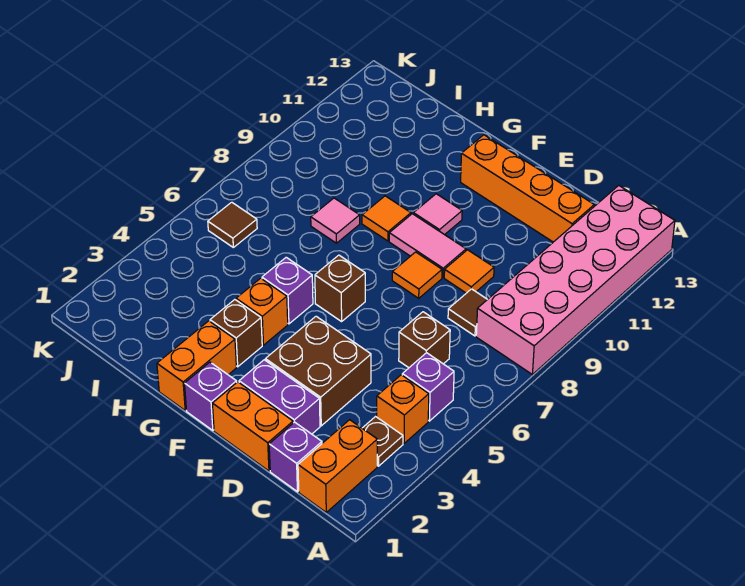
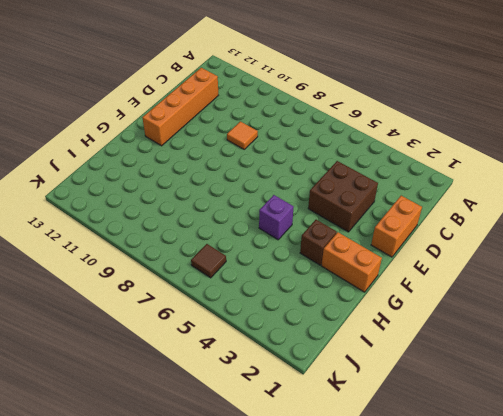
none -> pink brick A8:B13 level 1
none -> orange brick B1:B2 level 1
none -> brown plate B3 level 1

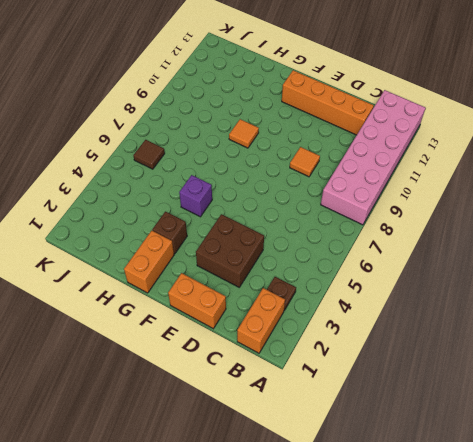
none -> orange brick B4 level 1
none -> purple brick B5 level 1
none -> purple brick C1 level 1

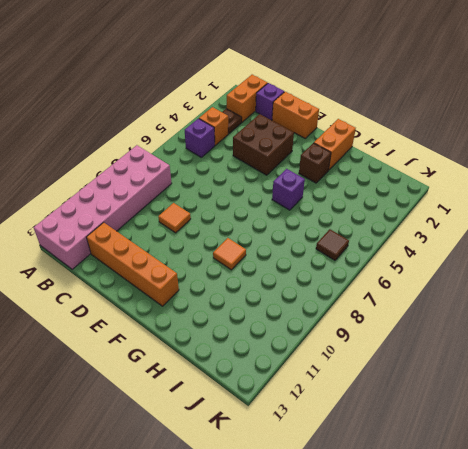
none -> brown brick C6 level 1
none -> brown tile C8 level 1
none -> purple brick D2:E2 level 1

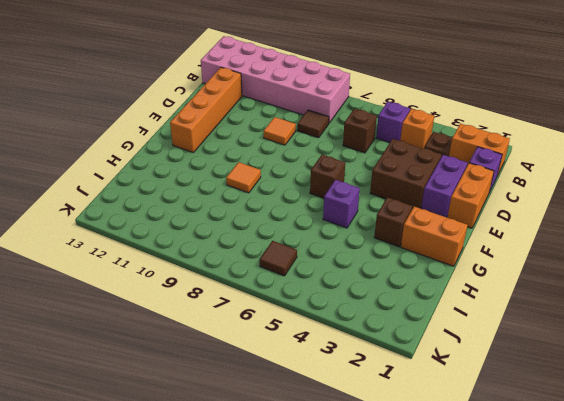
none -> orange tile E8 level 1
none -> pink tile E9:F9 level 1
none -> purple brick F1 level 1

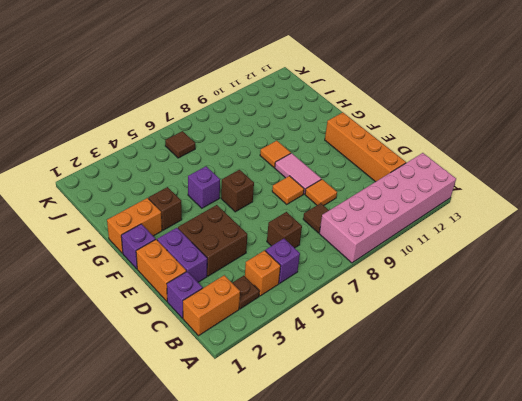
none -> pink tile F10 level 1
none -> orange brick G4 level 1
none -> pink tile H8 level 1

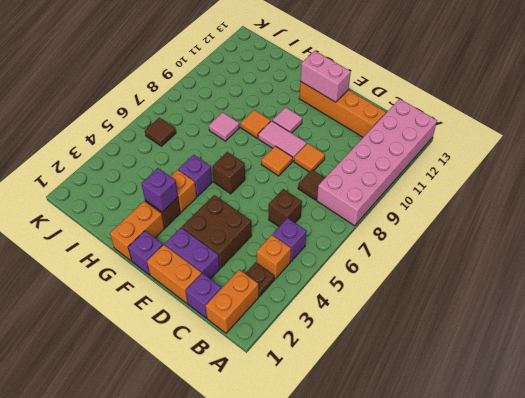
pink brick E12:F12 level 2 -> none
purple brick G3 level 2 -> none

